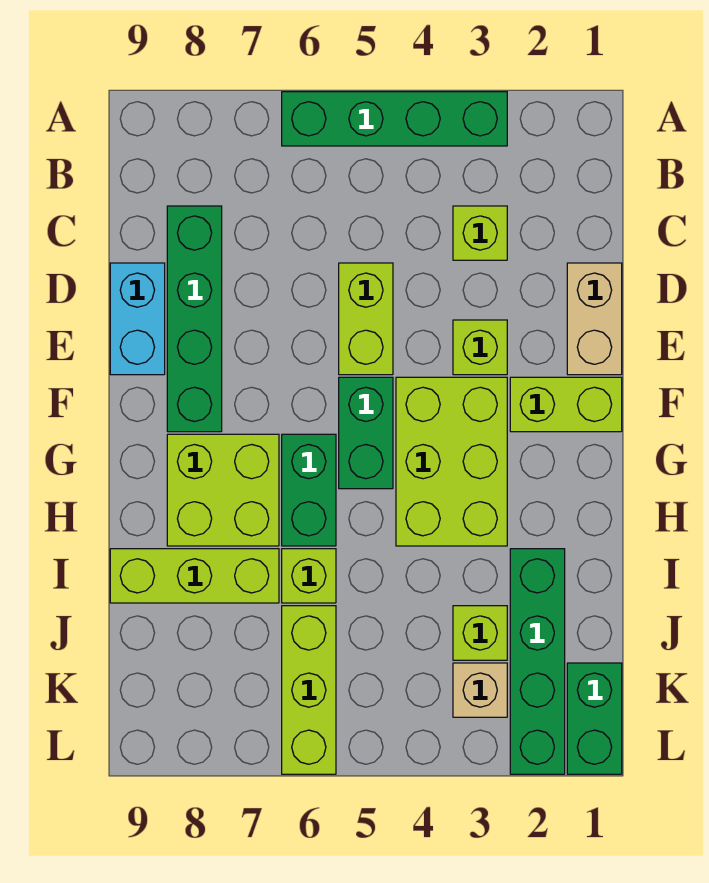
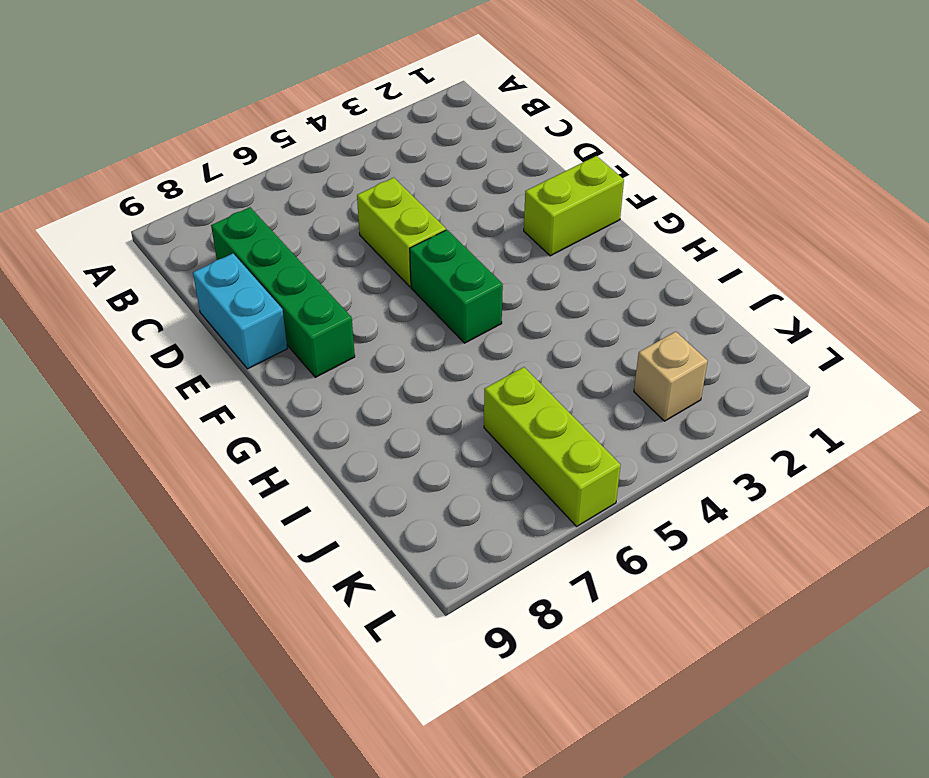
none -> green brick A3:A6 level 1
none -> lime brick C3 level 1
none -> tan brick D1:E1 level 1

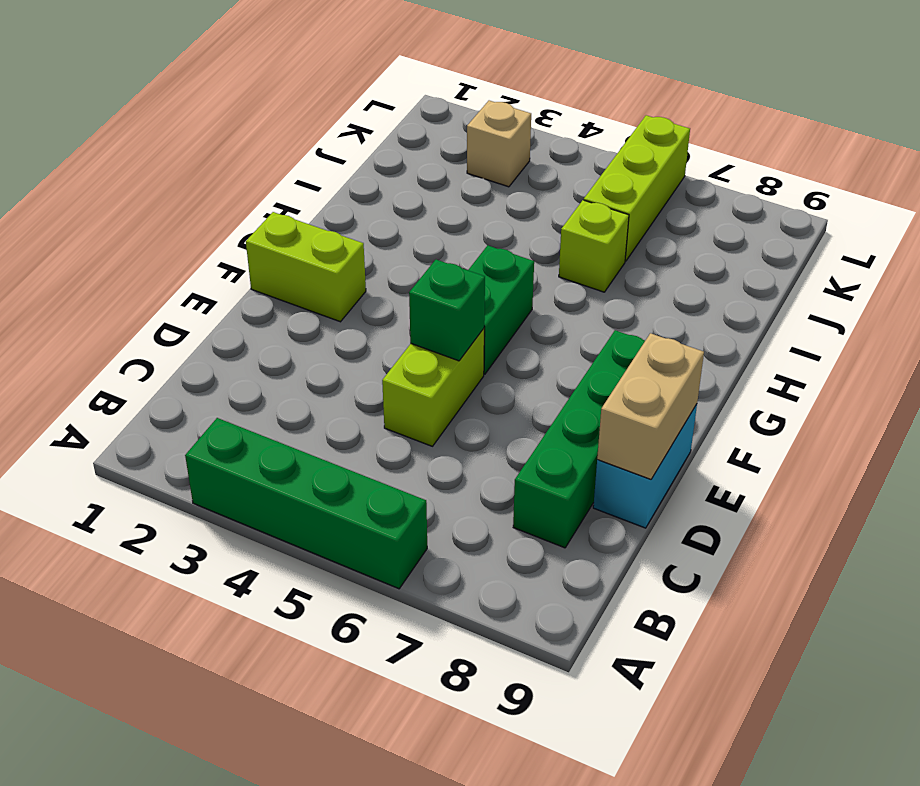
tan brick D9:E9 level 2 -> tan brick D1:E1 level 1
green brick E5 level 2 -> none
none -> lime brick C3 level 1
none -> lime brick E3 level 1
none -> lime brick F3:H4 level 1

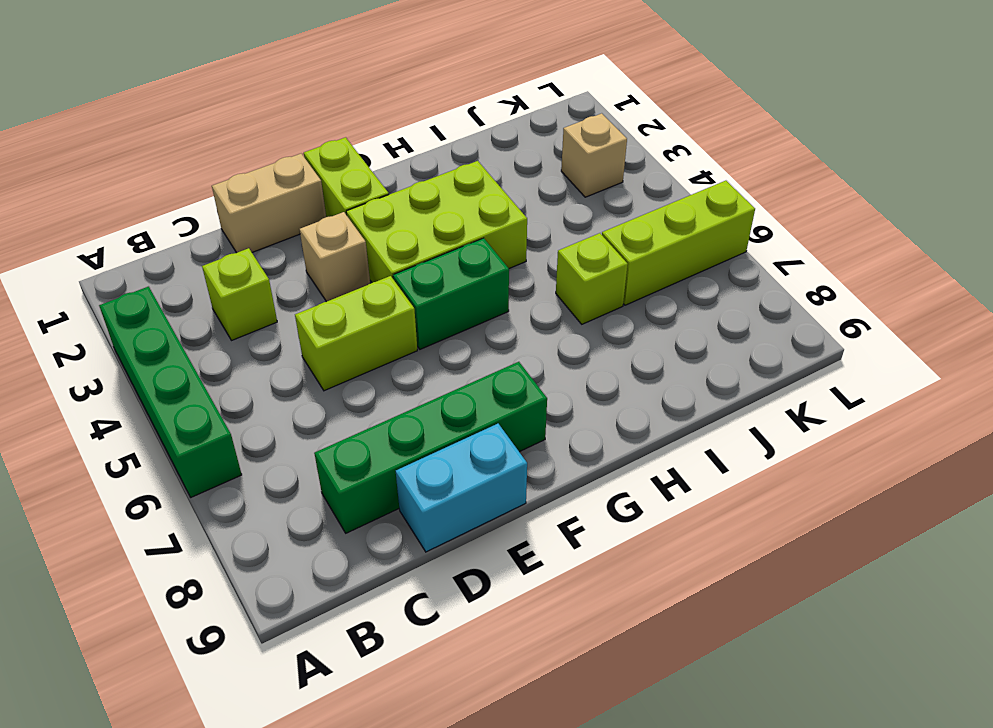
tan brick E3 level 1 -> lime brick E3 level 1
none -> green brick G6:H6 level 1
none -> lime brick G7:H8 level 1
none -> green brick I2:L2 level 1

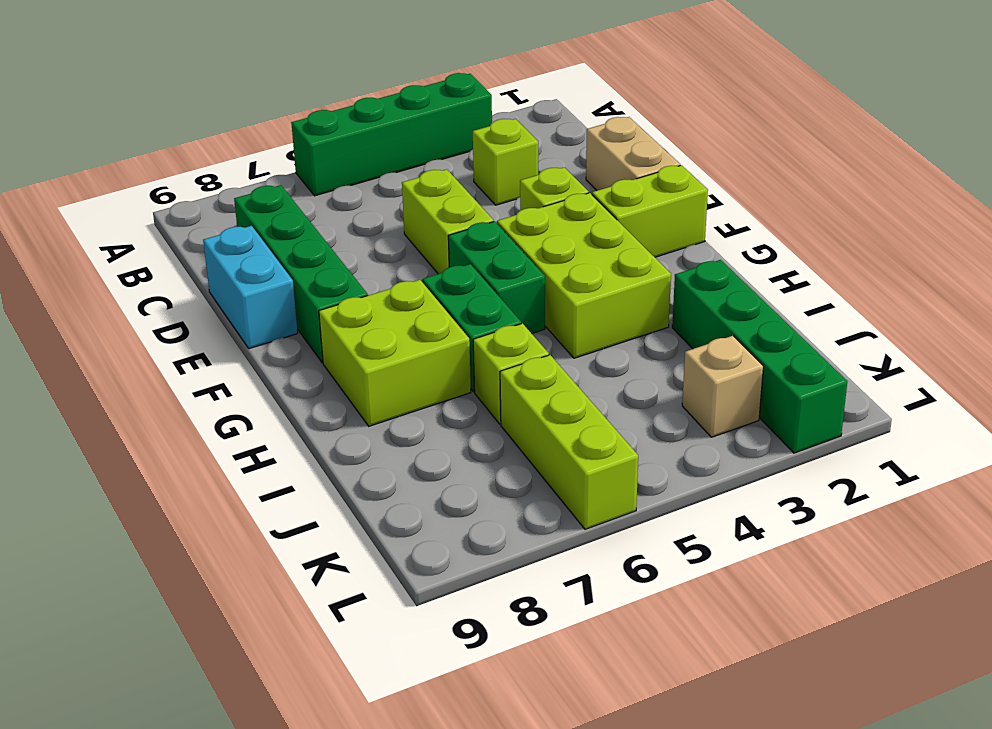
none -> lime brick I7:I9 level 1
none -> lime brick J3 level 1
none -> green brick K1:L1 level 1

